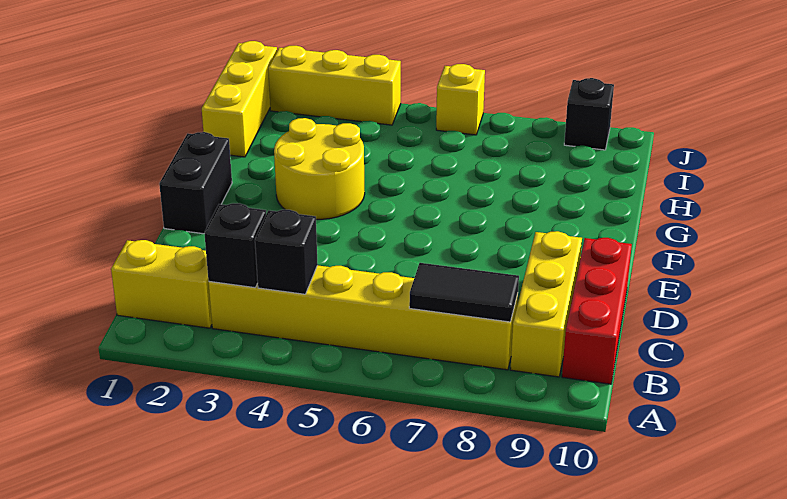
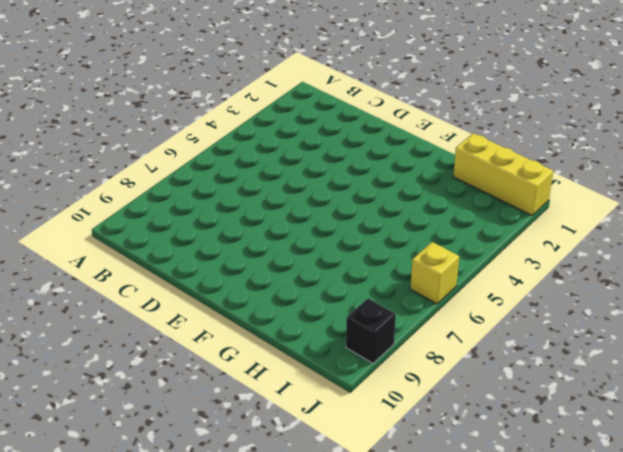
none -> yellow brick B1:B2 level 1
none -> yellow brick B3:B8 level 1
none -> yellow brick B9:D9 level 1

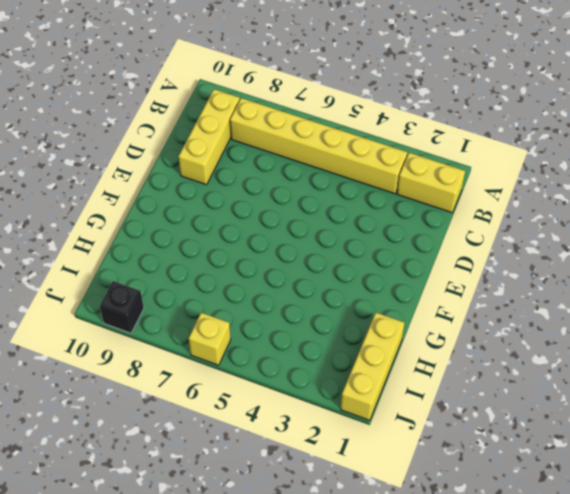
none -> red brick B10:D10 level 1
none -> black brick E1:F1 level 1
none -> yellow round brick F3:G4 level 1

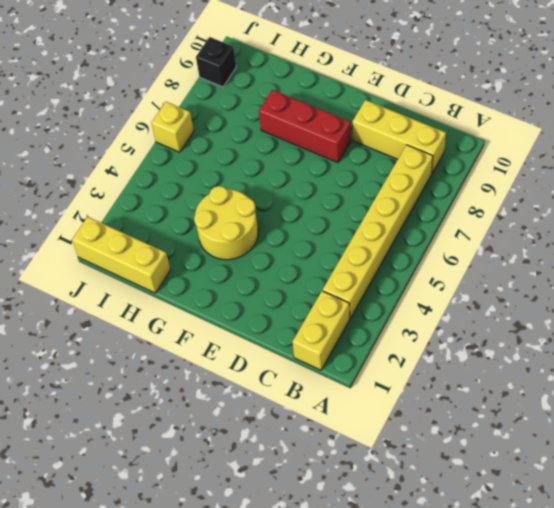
red brick E8:G8 level 1 -> red brick B10:D10 level 1
none -> black brick E1:F1 level 1
none -> yellow brick J2:J4 level 1
none -> black brick B3 level 2

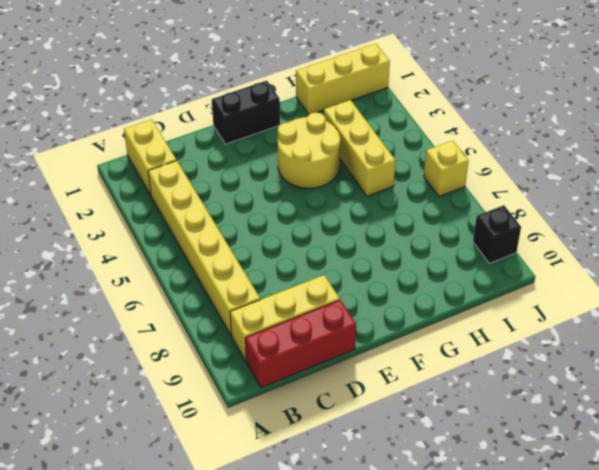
yellow brick H3:H5 level 1 -> yellow brick J2:J4 level 1
none -> black brick B3 level 2
none -> black brick B4 level 2
none -> black tile B7:B8 level 2

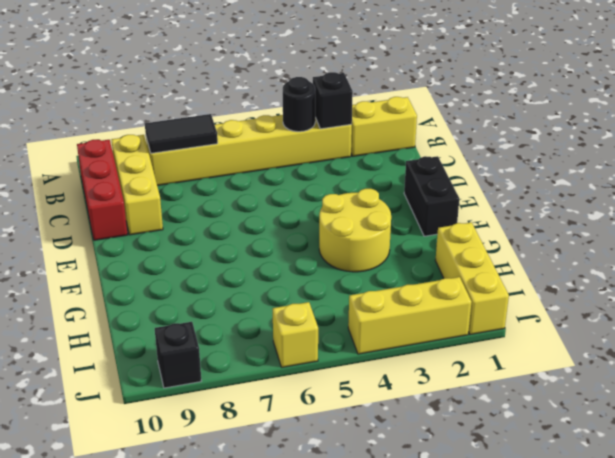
black round brick B4 level 2 -> black brick B4 level 2

